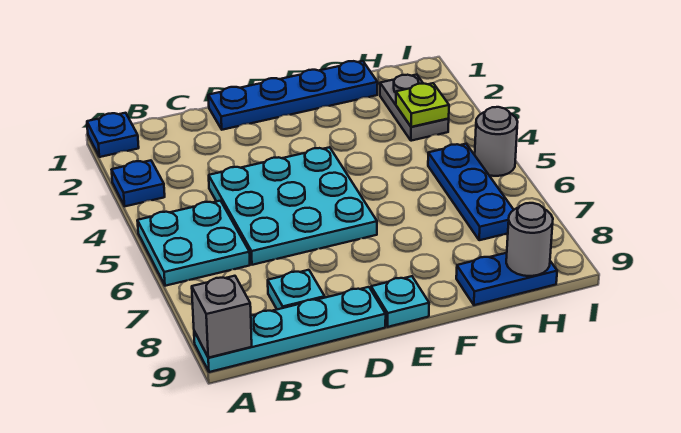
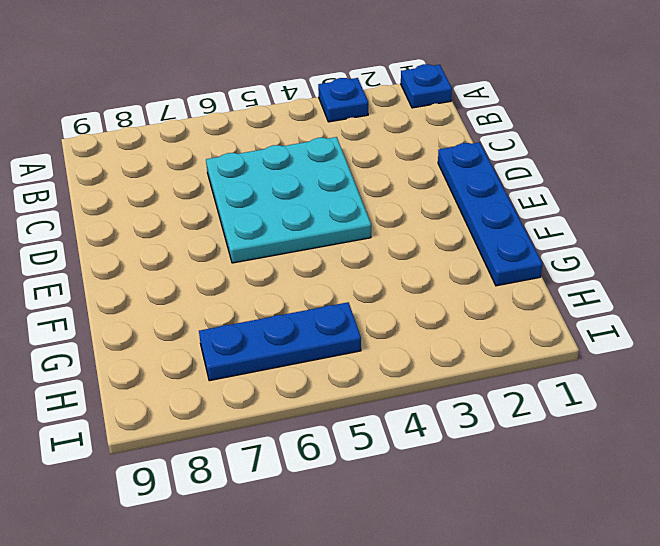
none -> cyan plate A5:B6 level 1
none -> cyan plate A9:D9 level 1
none -> cyan plate C8 level 1

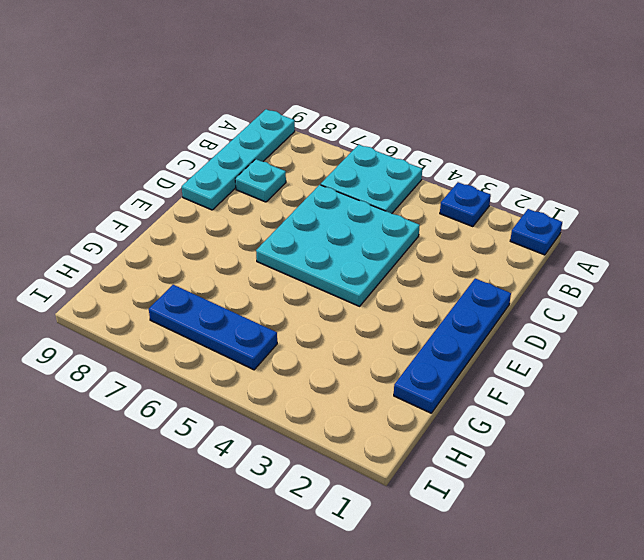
none -> cyan plate E9 level 1
none -> blue plate G9:H9 level 1
none -> grey plate H2:H3 level 1

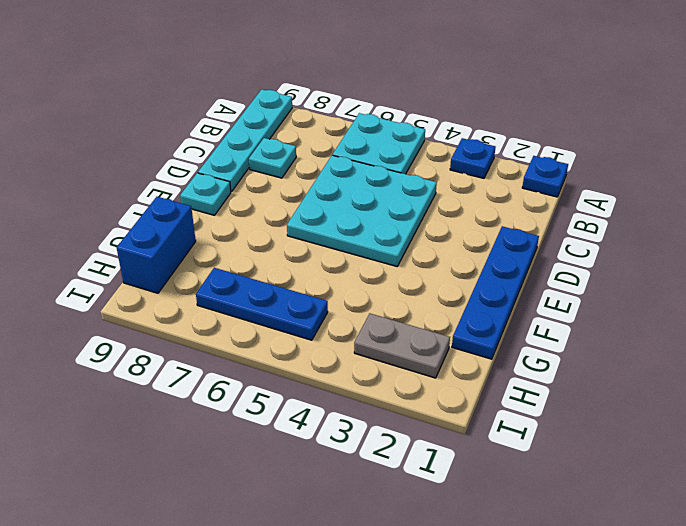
blue brick G9:H9 level 1 -> blue plate G9:H9 level 1
none -> grey round brick I5 level 1
none -> grey brick A9 level 2
none -> lime plate H3 level 2

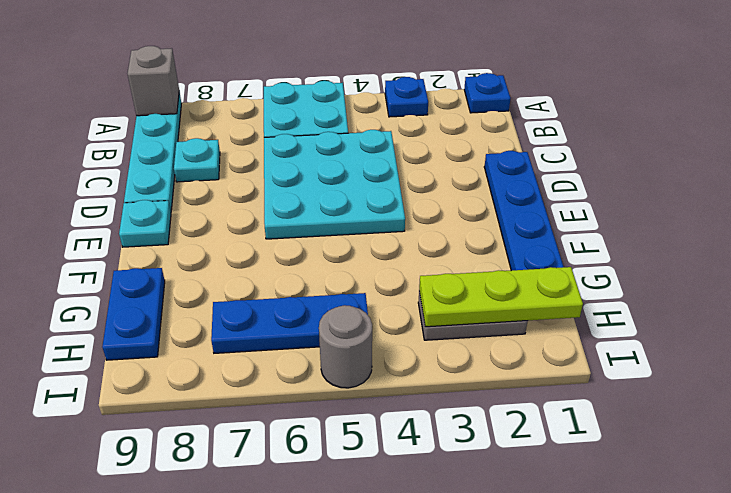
lime plate H1:H3 level 2 -> lime plate H3 level 2
none -> grey round brick H9 level 2

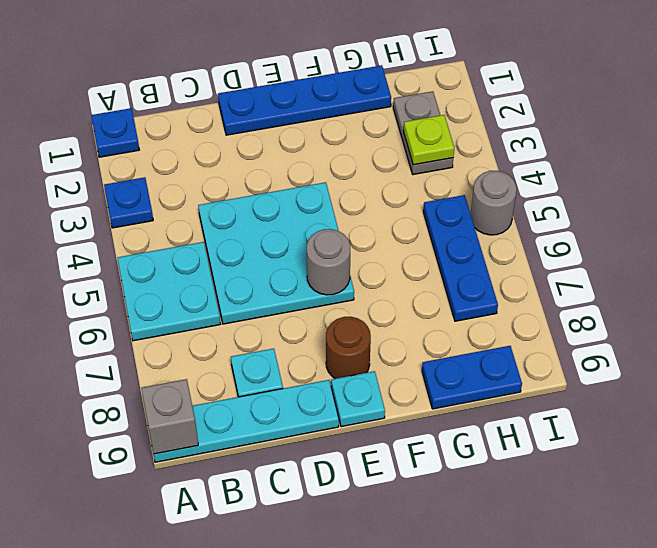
grey round brick E6 level 2 -> grey round brick H9 level 2
brown round brick E8 level 1 -> none

